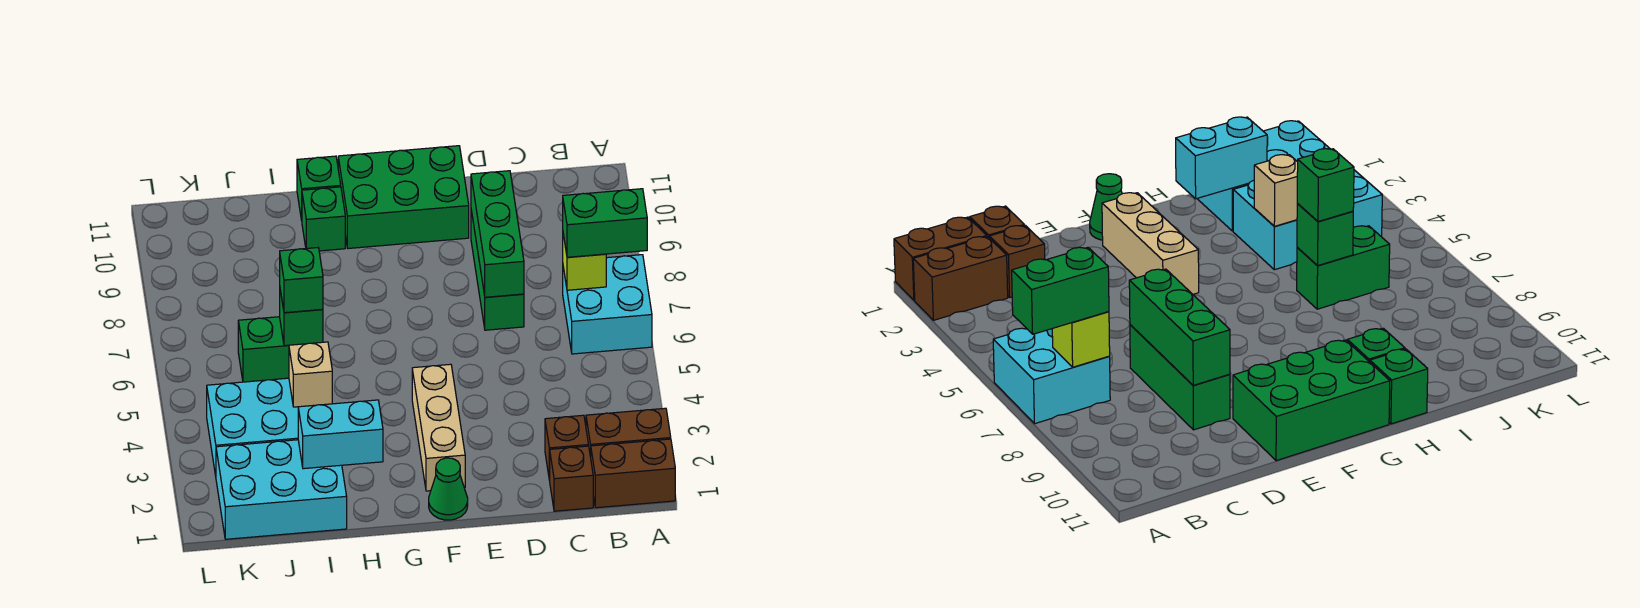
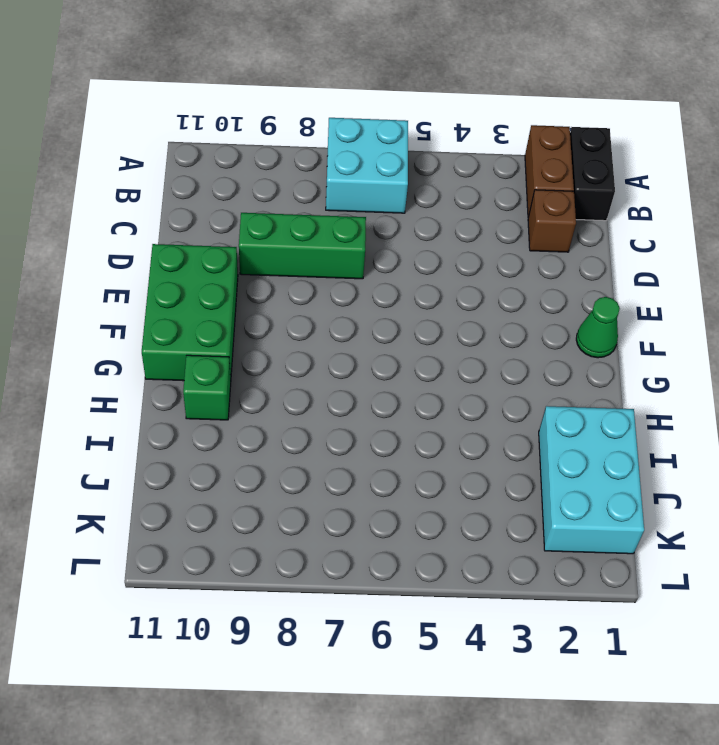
black brick A1:B1 level 1 -> brown brick A1:B1 level 1
none -> brown brick C1 level 1
none -> tan brick F2:F4 level 1
none -> green brick H11 level 1

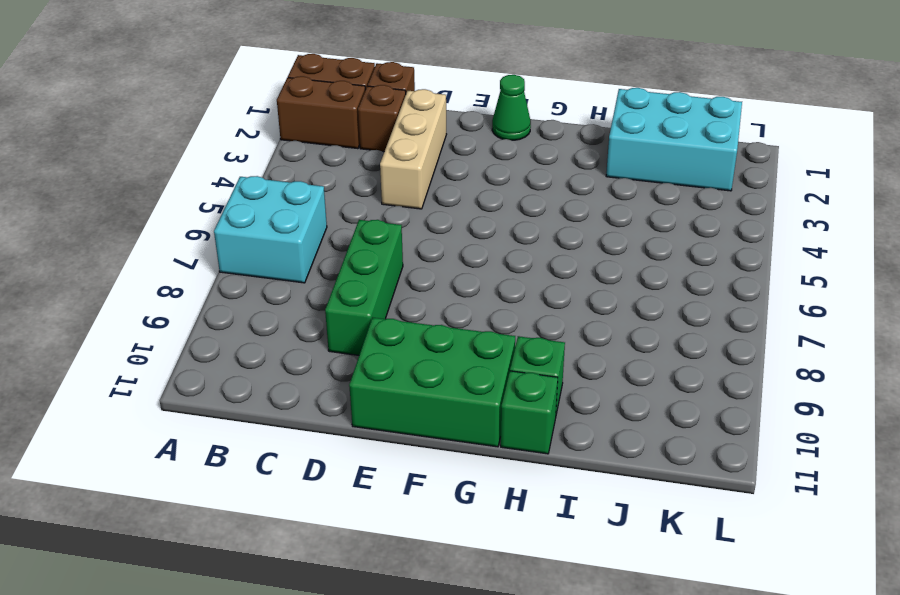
tan brick D2:D4 level 1 -> tan brick F2:F4 level 1
none -> cyan brick I3:K4 level 1
none -> green brick I6:J6 level 1
none -> lime brick B7 level 2

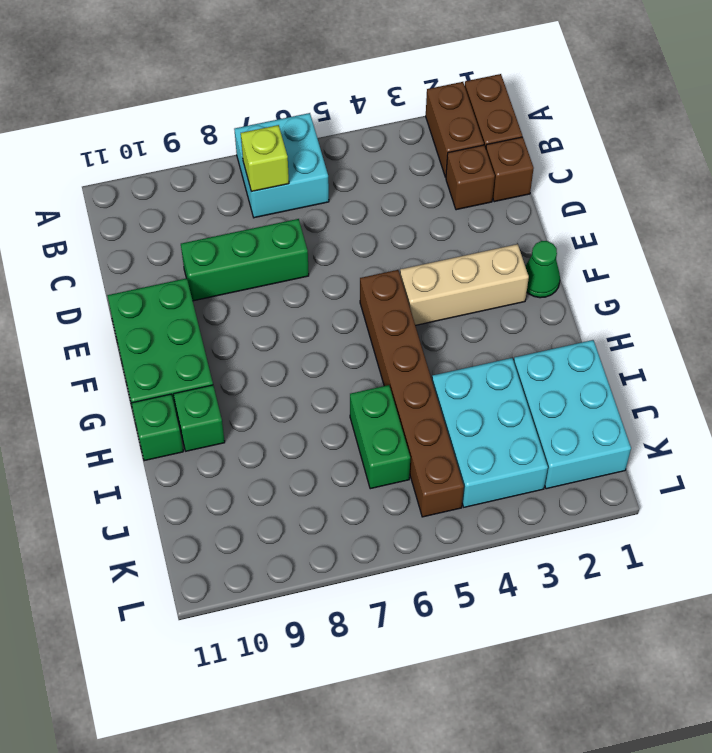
brown brick F5:K5 level 1 -> none
none -> green brick D7:D9 level 2
none -> cyan brick H2:I2 level 2
none -> tan brick I4 level 2

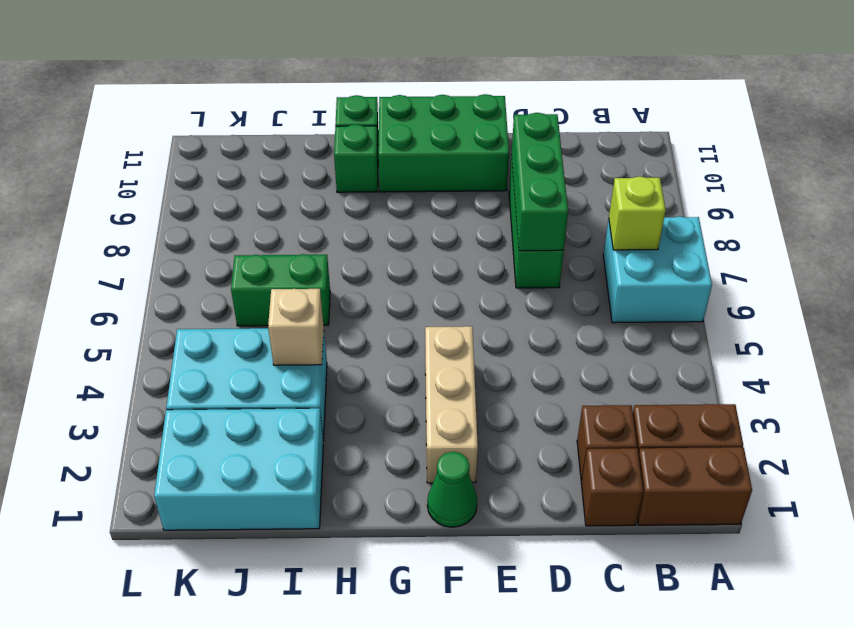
none -> cyan brick H2:I2 level 2
none -> green brick I6 level 2
none -> green brick A7:B7 level 3

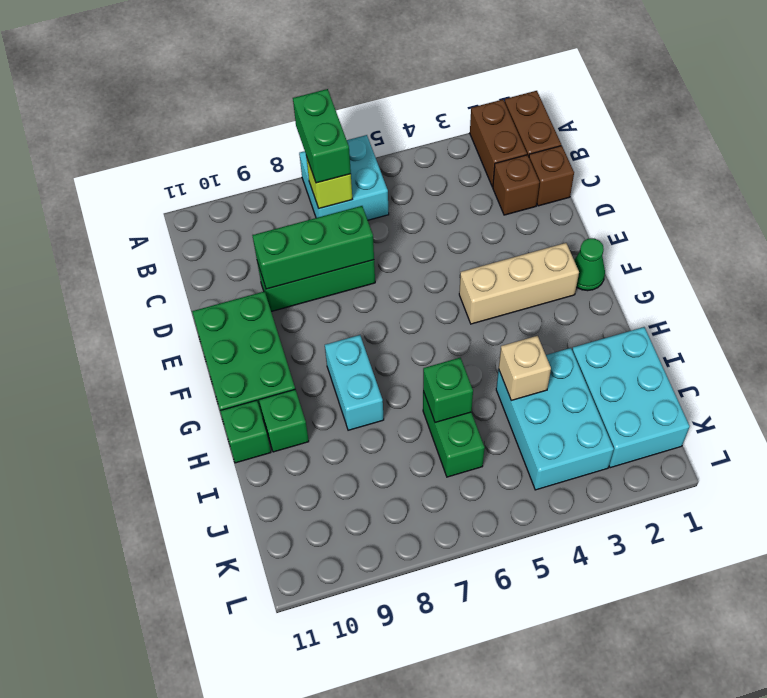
cyan brick G8:H8 level 1 -> cyan brick H2:I2 level 2
none -> green brick I6 level 3

